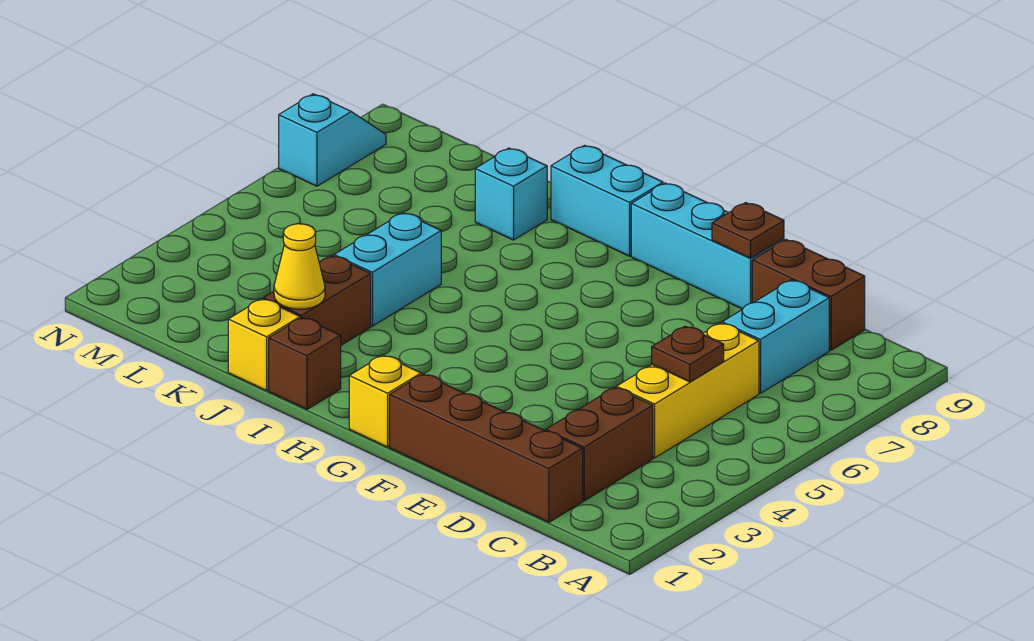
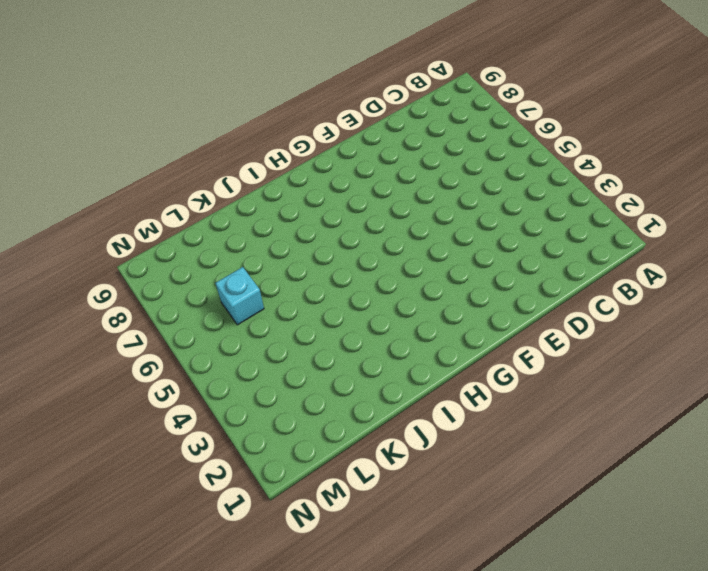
cyan brick L6 level 1 -> cyan brick J8 level 1
none -> brown brick C1:F1 level 1
none -> brown brick C2:C3 level 1
none -> yellow brick C4:C6 level 1

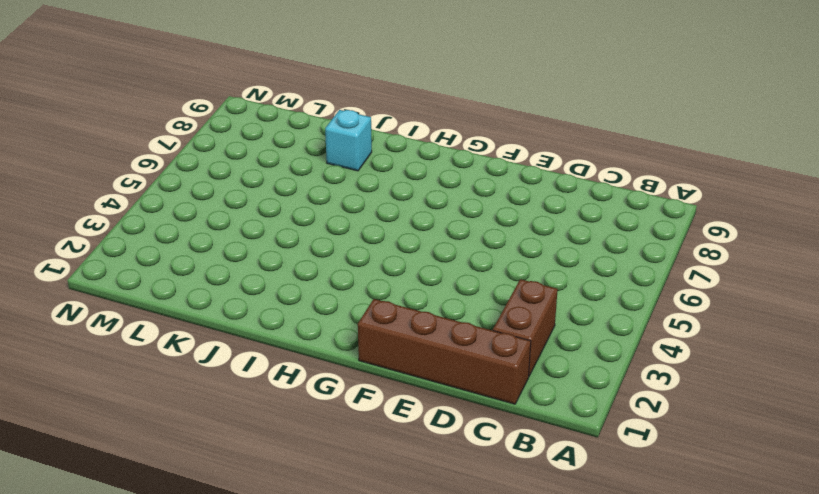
none -> yellow brick C4:C6 level 1
none -> cyan brick C7:C8 level 1
none -> brown brick C9:D9 level 1

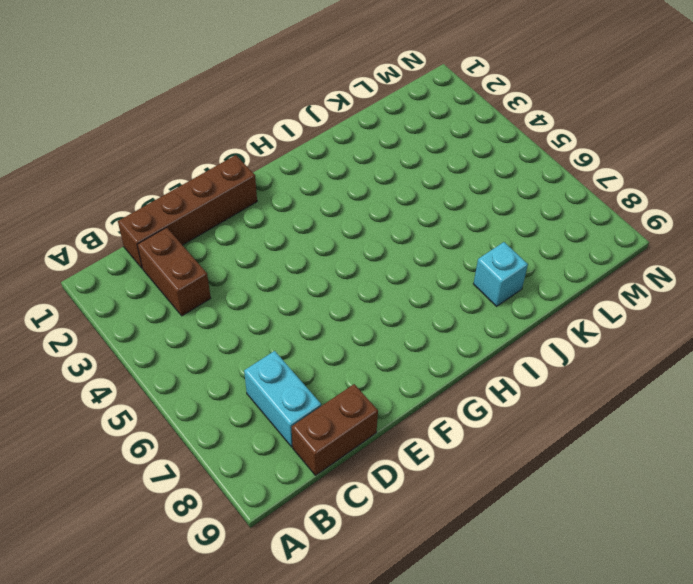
none -> yellow brick C4:C6 level 1
none -> cyan brick E9:G9 level 1
none -> yellow brick G1 level 1

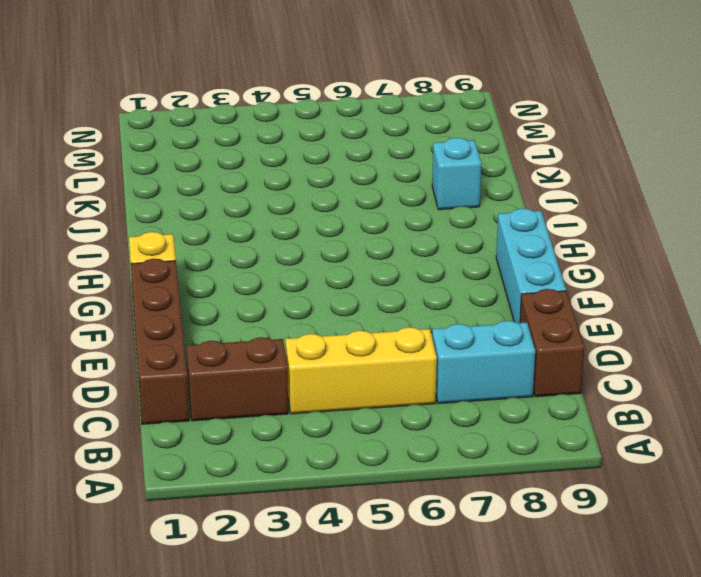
none -> cyan brick H9:I9 level 1
none -> brown brick I1 level 1
none -> yellow brick J1 level 1

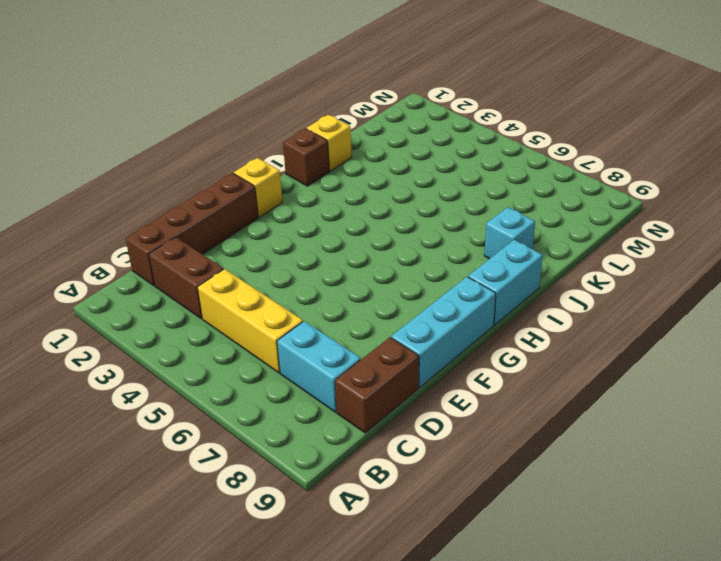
none -> brown brick J2:J3 level 1
none -> cyan brick J4:J5 level 1
none -> cyan slope N7:N8 level 1 top 7

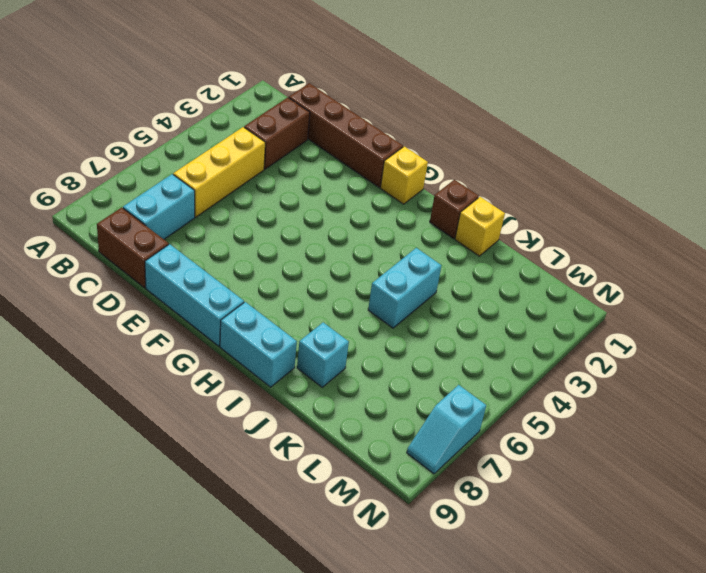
none -> brown brick J2:J3 level 1
none -> brown plate C5 level 2
none -> brown plate E9 level 2

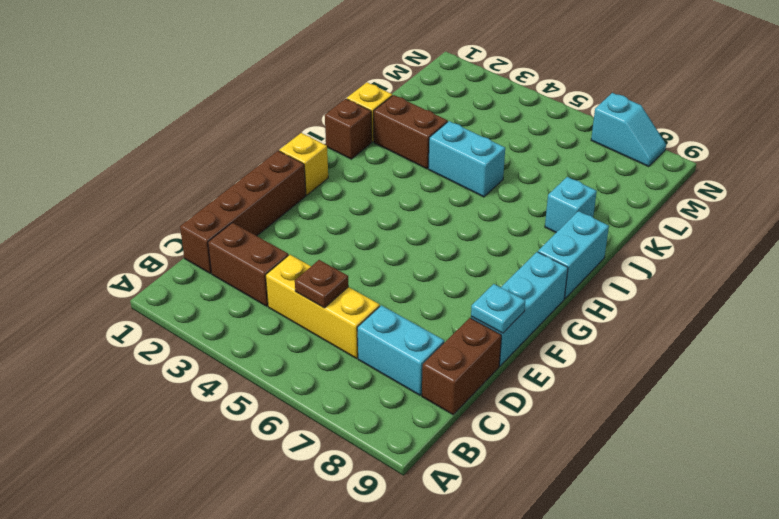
cyan plate E9 level 2 -> brown plate E9 level 2
none -> yellow cone J2 level 2

